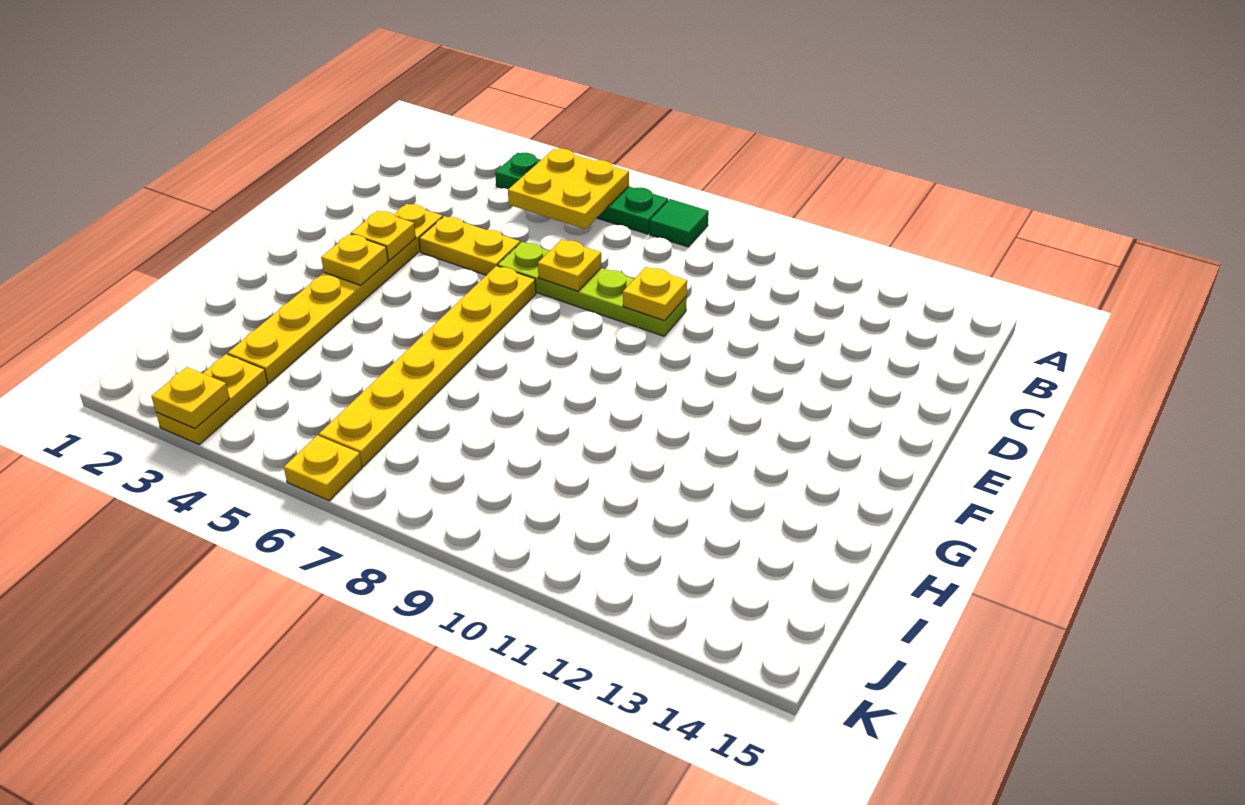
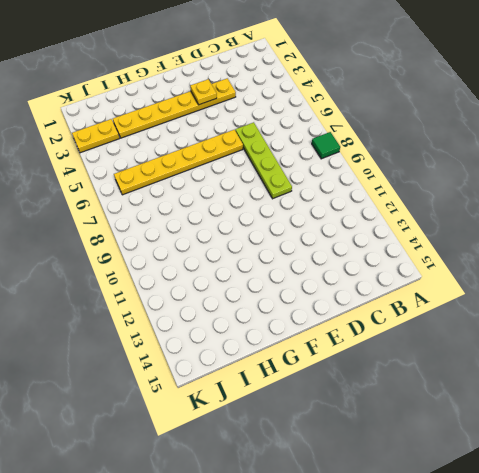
none -> green plate A4:A7 level 1
none -> yellow plate D4:D5 level 1
none -> yellow plate K6 level 1

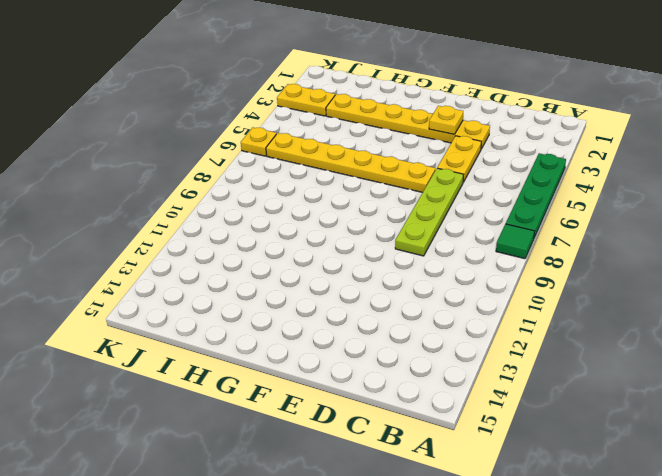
none -> yellow plate A5:B6 level 2
none -> yellow plate D7 level 2
none -> yellow plate D9 level 2

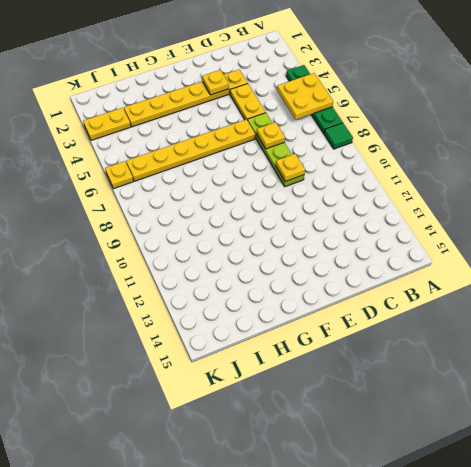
none -> yellow plate F3 level 2
none -> yellow plate K3 level 2

